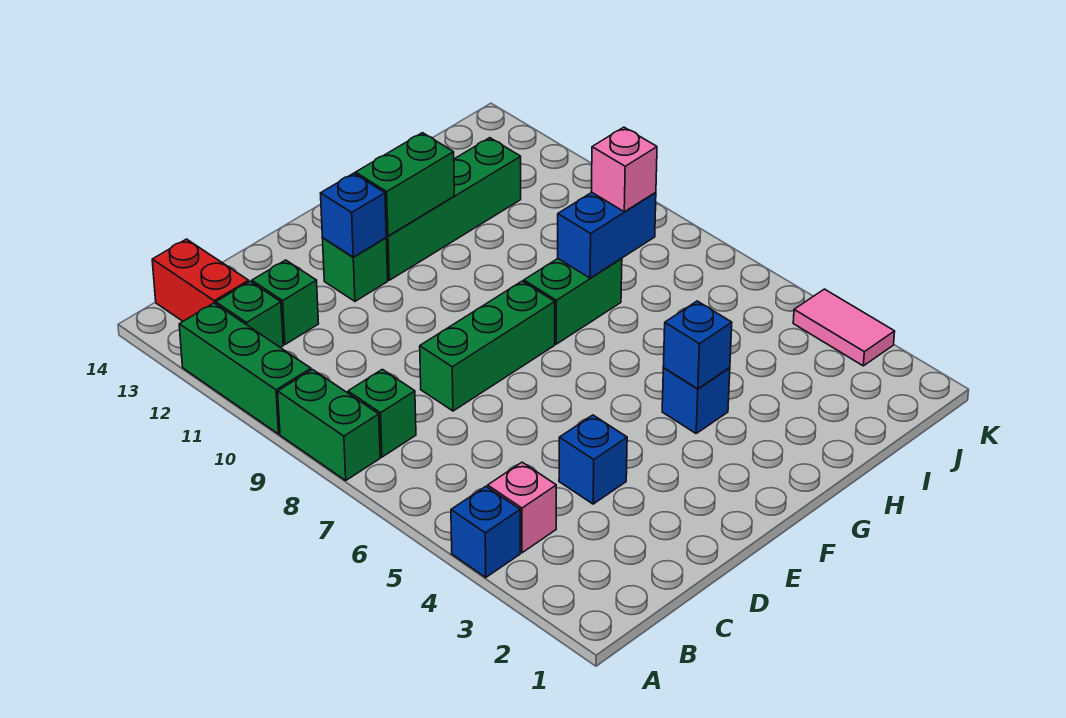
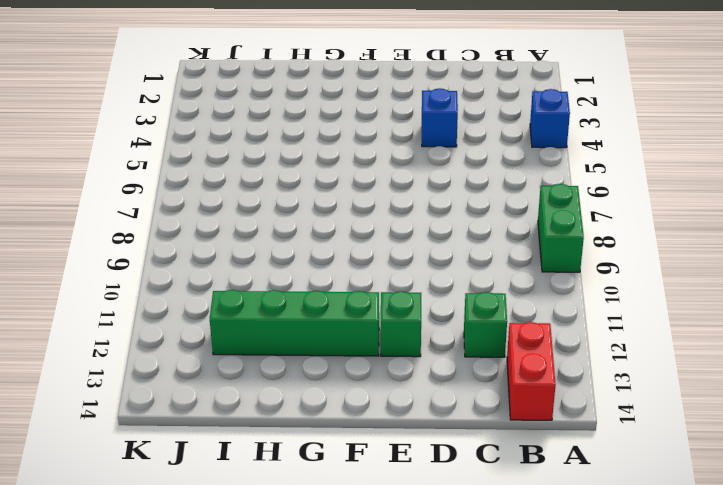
none -> green brick A10:A12 level 1
none -> pink brick B4 level 1
none -> green brick B8 level 1

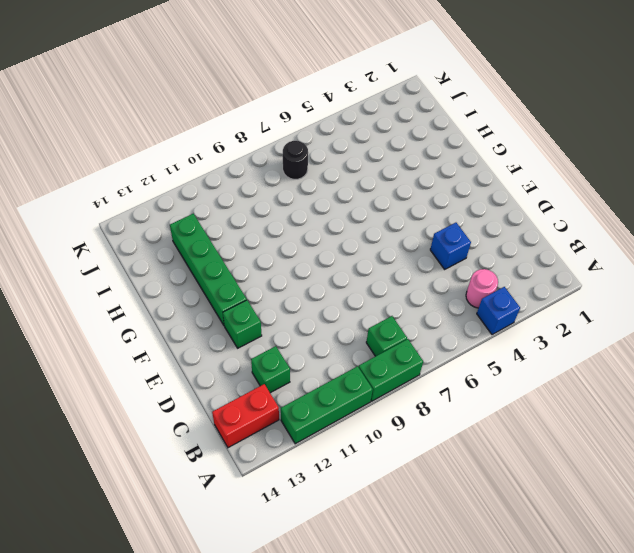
pink round brick B4 level 1 -> pink brick B4 level 1
black round brick J7 level 1 -> none
none -> green brick B12 level 1
none -> green brick D8:F8 level 1
none -> blue brick G4 level 1

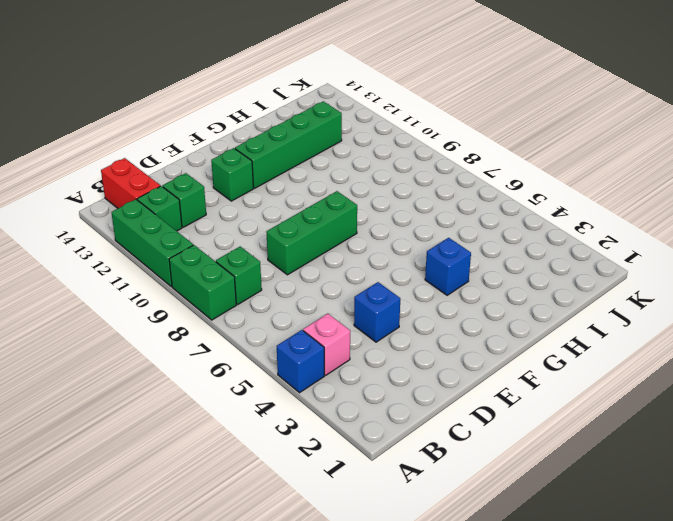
none -> green brick G8:H8 level 1
none -> pink tile K3:K4 level 1
none -> blue brick E12 level 2

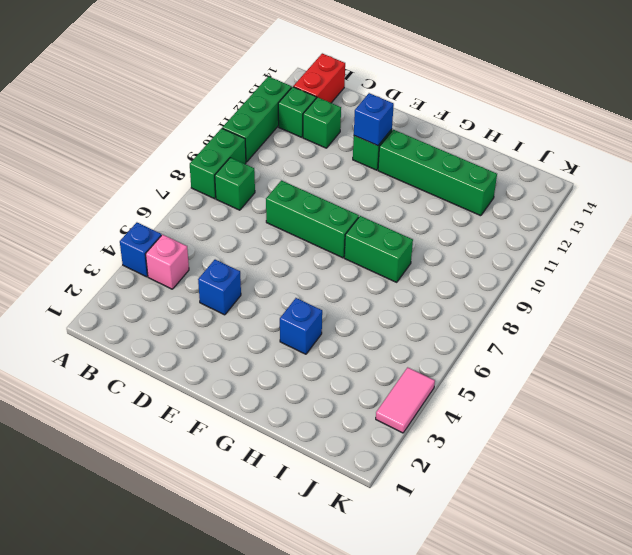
none -> green brick F12:G12 level 2
none -> blue brick G4 level 2
none -> blue brick H8:I8 level 2

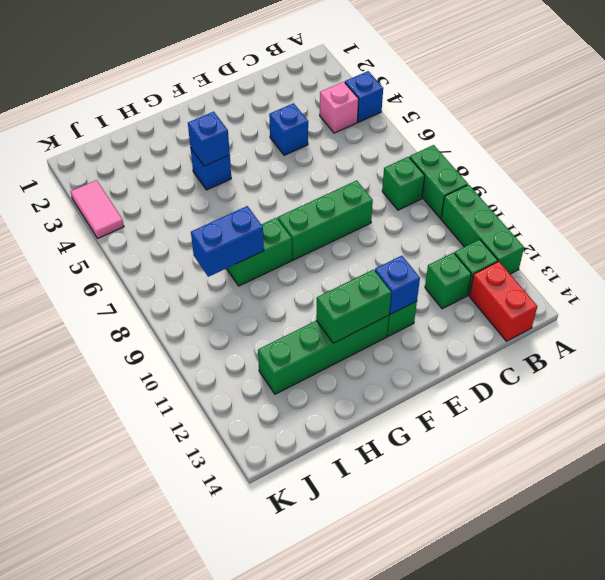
none -> pink brick I8 level 3

